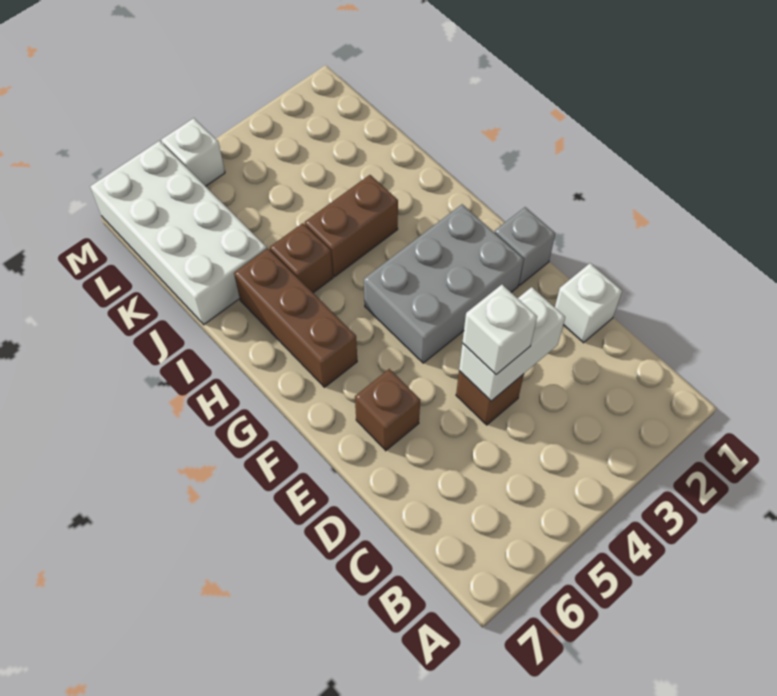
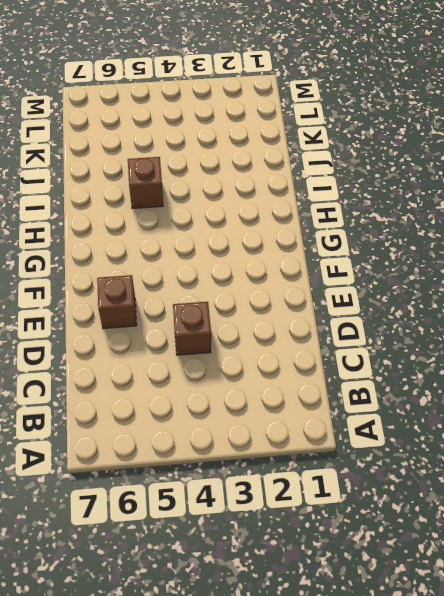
none -> white brick D1 level 1
none -> grey brick F1 level 1
none -> grey brick F2:G4 level 1

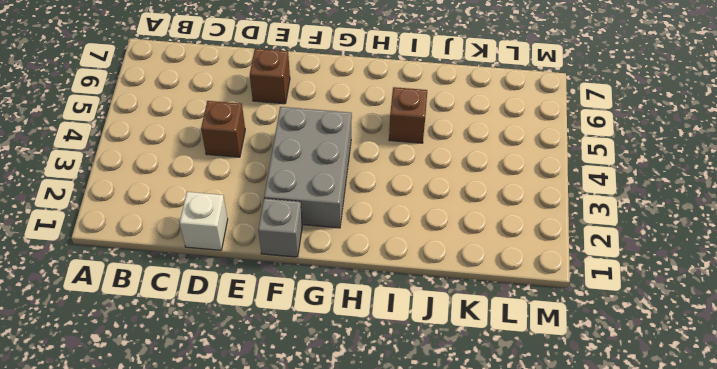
none -> brown brick G6:I6 level 1
none -> brown brick I3:I4 level 1
none -> white brick J6:M7 level 1

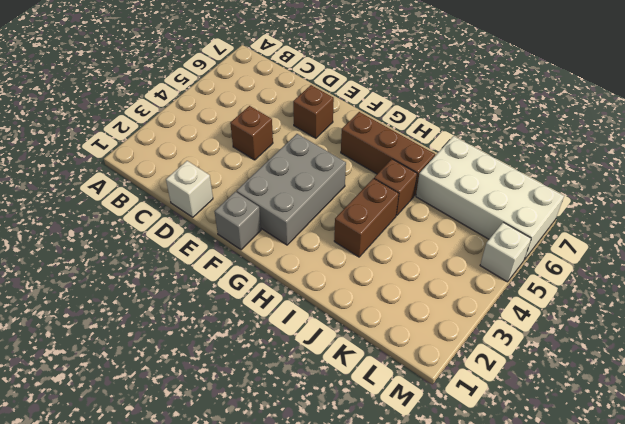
none -> white brick D3:D4 level 2
none -> white brick D4 level 3

